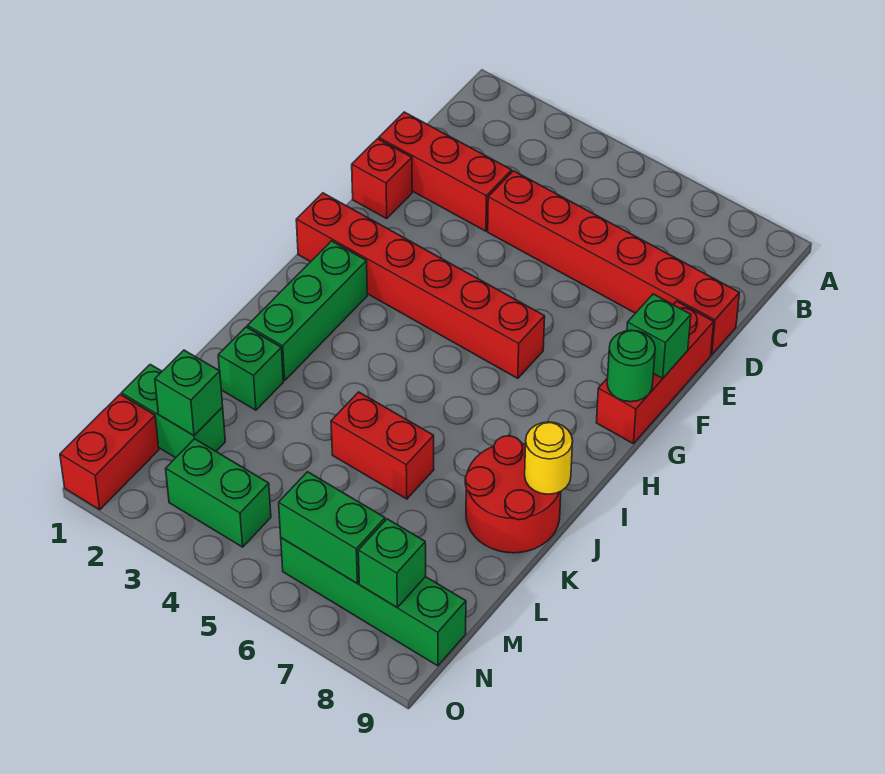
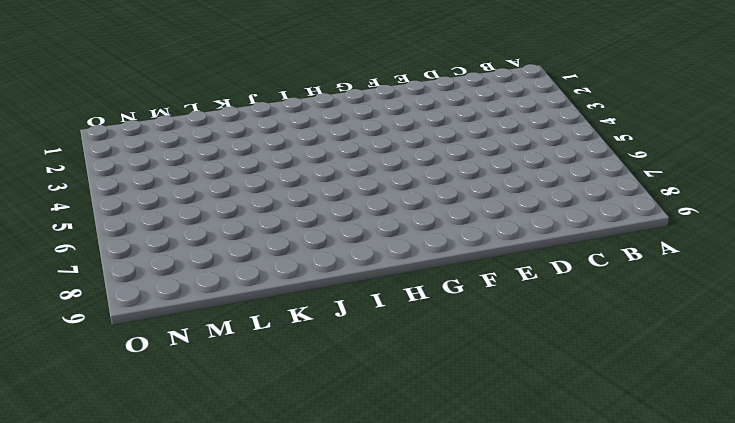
none -> red brick D1:D3 level 1
none -> red brick D4:D9 level 1
none -> red brick E1 level 1

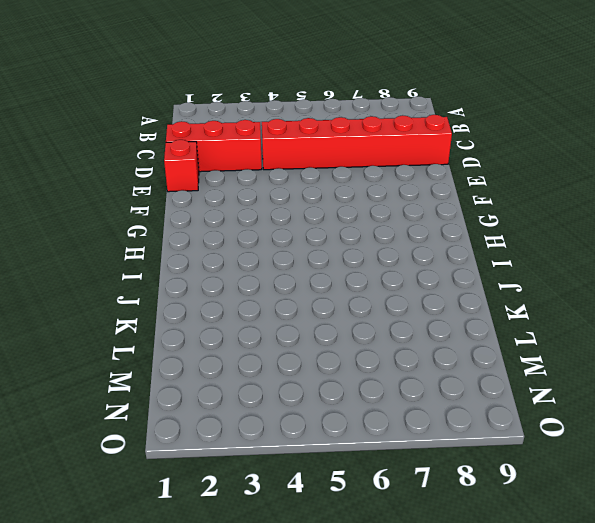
none -> red brick E9:G9 level 1
none -> red brick G1:G6 level 1
none -> green brick H2:J2 level 1

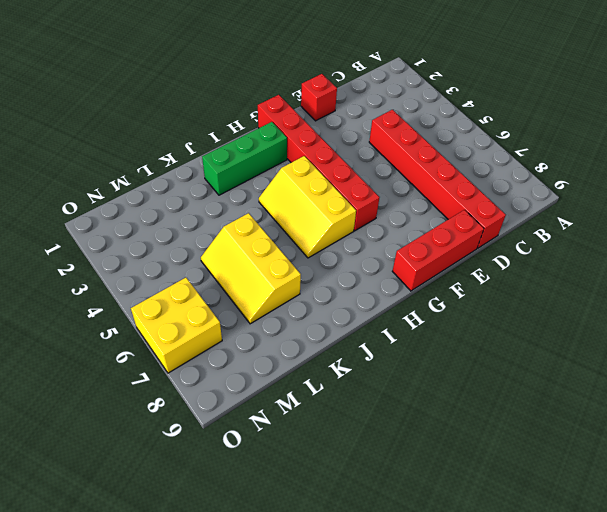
yellow slope H4:I6 level 1 top H -> none
yellow slope K5:L7 level 1 top K -> red brick K5:K6 level 1
yellow brick N6:O7 level 1 -> green brick N6:N9 level 1
none -> red brick D1:D3 level 1
none -> red round brick J8:K9 level 1
none -> green brick K2 level 1

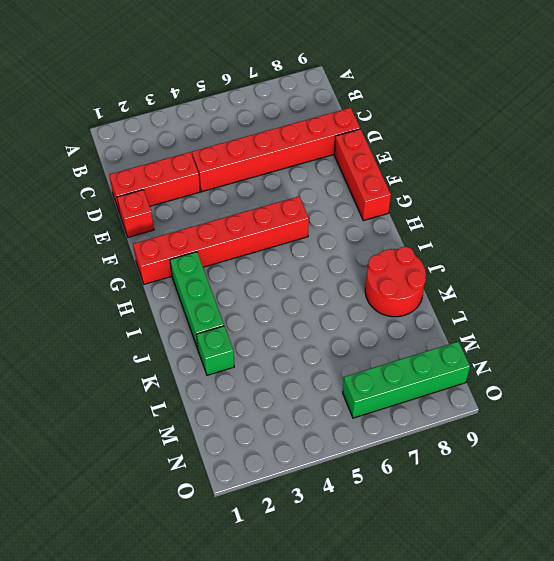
none -> red brick K5:K6 level 1
none -> green brick M1:M2 level 1
none -> red brick N1:O1 level 1

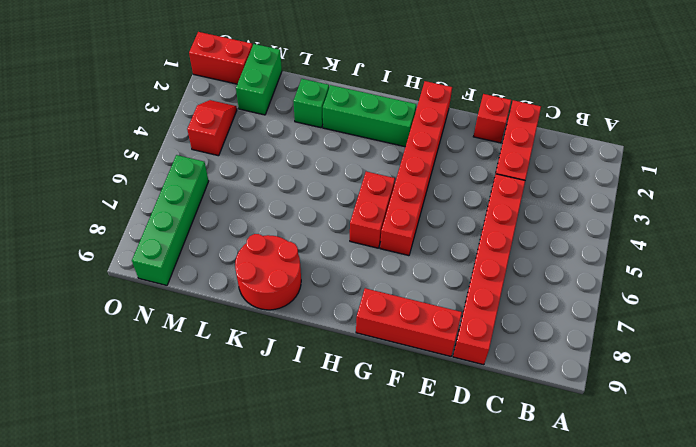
red brick H5:H6 level 1 -> red brick K5:K6 level 1
red slope N3:N4 level 1 top 4 -> green brick N3:N4 level 1
none -> green brick F9 level 2
none -> green round brick G9 level 2
none -> yellow round brick J9 level 2

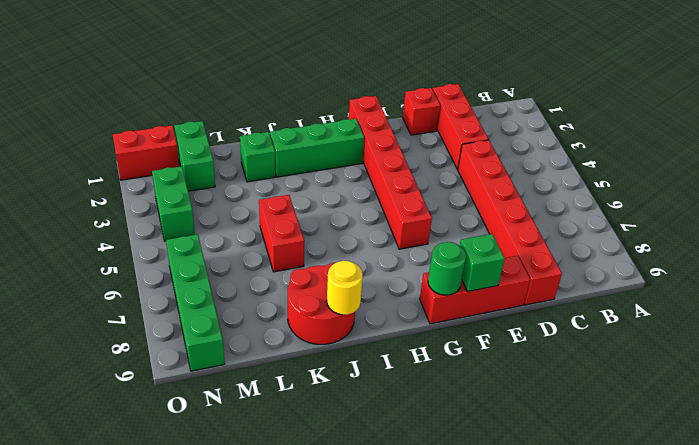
none -> green brick M2 level 2
none -> green brick N6:N7 level 2
none -> green brick N8 level 2

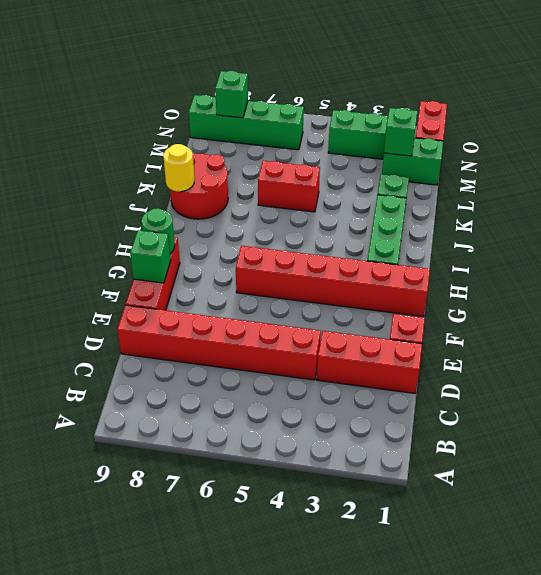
none -> green brick N6:N7 level 2

